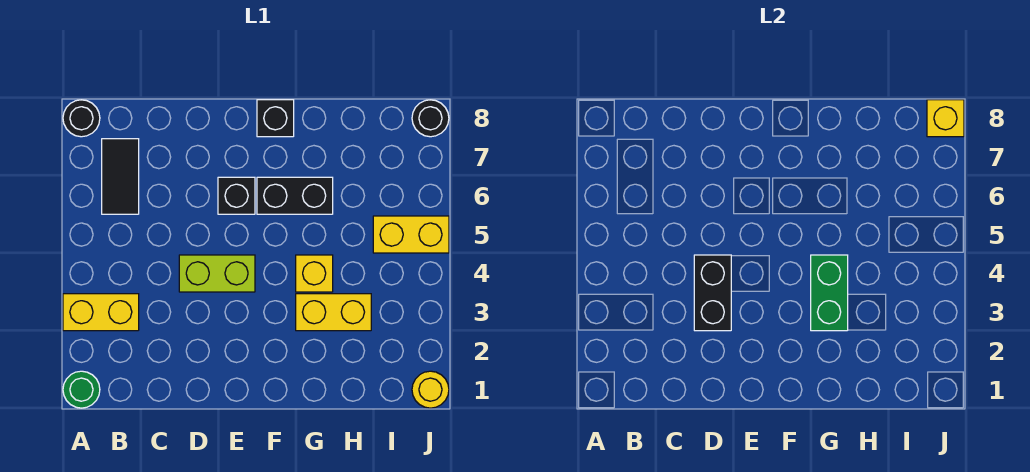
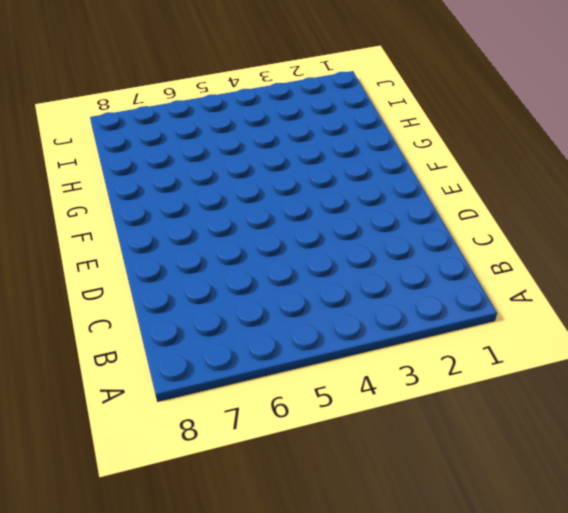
none -> green round brick A1 level 1
none -> yellow brick A3:B3 level 1
none -> black round brick A8 level 1

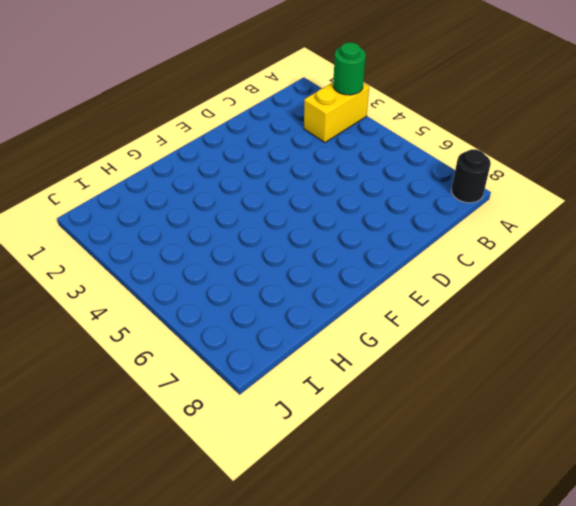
green round brick A3 level 2 -> green round brick A1 level 1
none -> black tile B6:B7 level 1
none -> lime brick D4:E4 level 1
none -> black brick E6 level 1

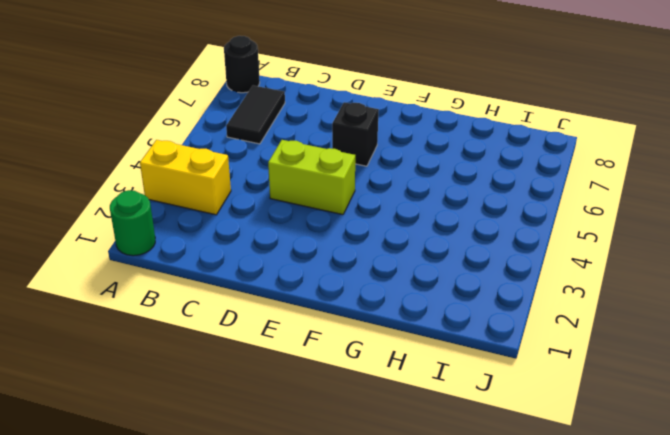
none -> black brick F6:G6 level 1
none -> black brick F8 level 1
none -> yellow brick G3:H3 level 1

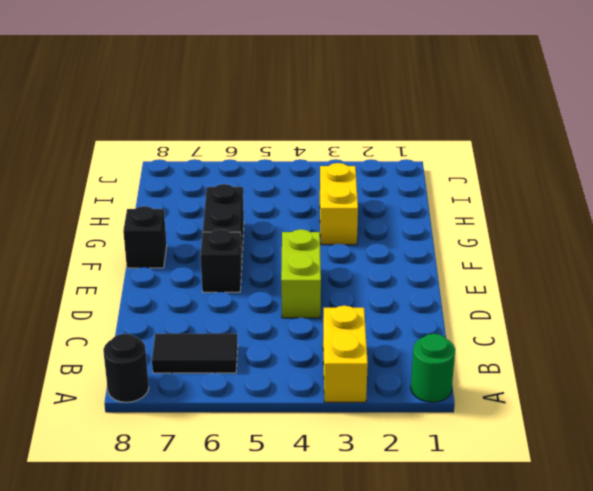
none -> yellow brick G4 level 1
none -> yellow brick I5:J5 level 1
none -> yellow round brick J1 level 1

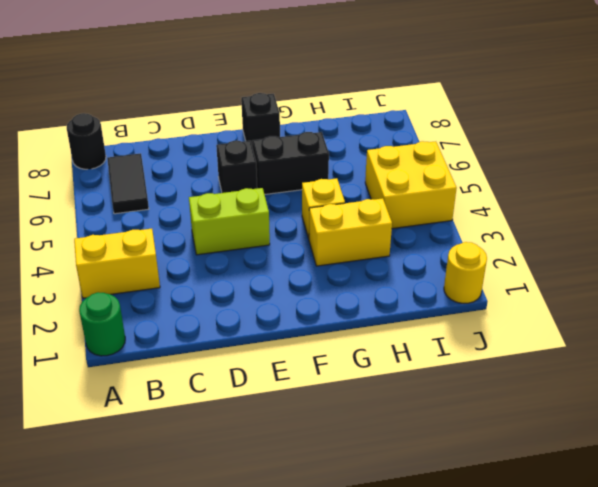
yellow brick I4:J5 level 1 -> yellow brick I5:J5 level 1
none -> black round brick J8 level 1
none -> black brick D3:D4 level 2
none -> green brick G3:G4 level 2

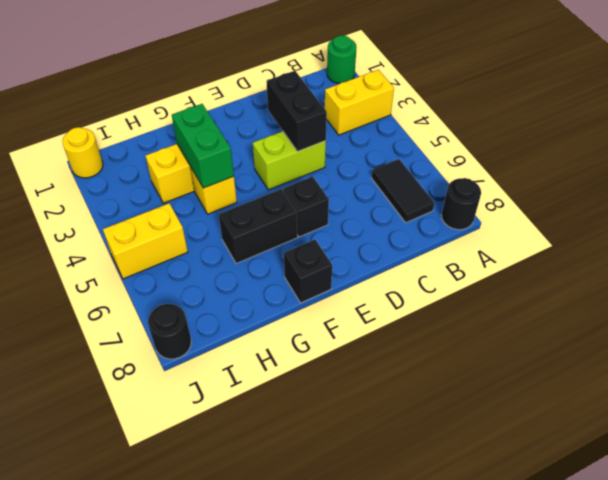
none -> yellow brick J8 level 2

